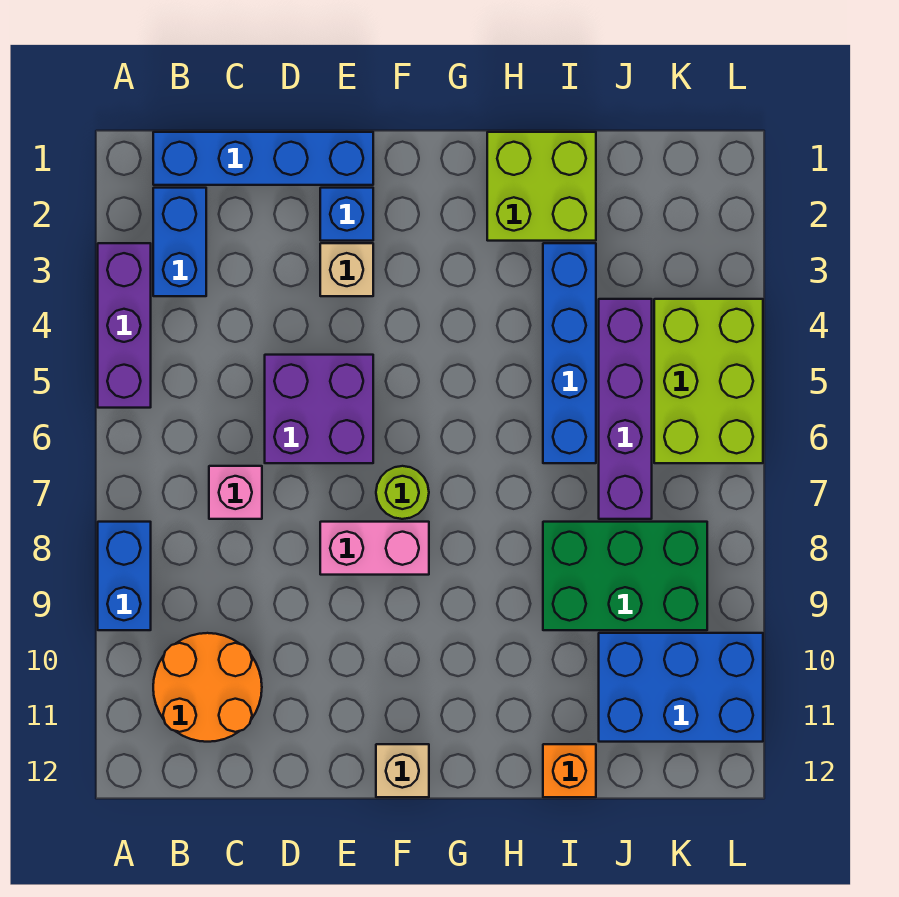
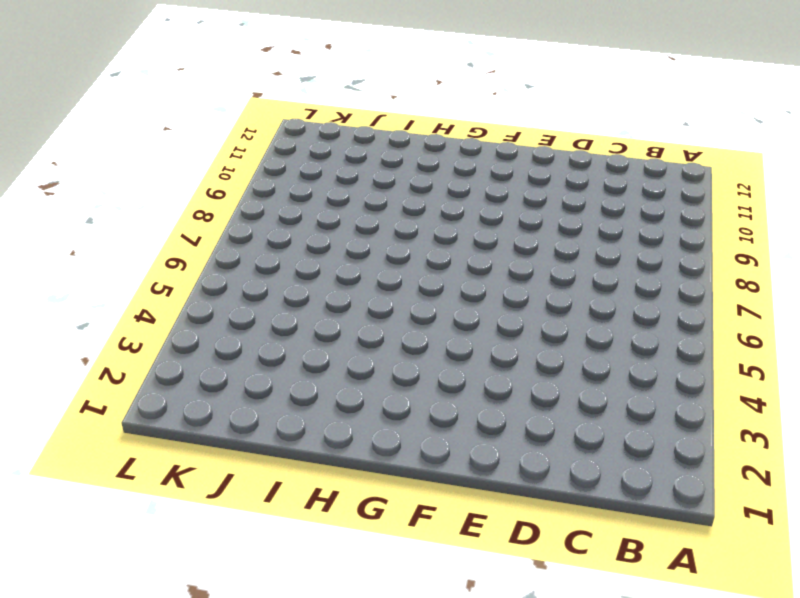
none -> purple brick A3:A5 level 1
none -> blue brick A8:A9 level 1
none -> blue brick B1:E1 level 1

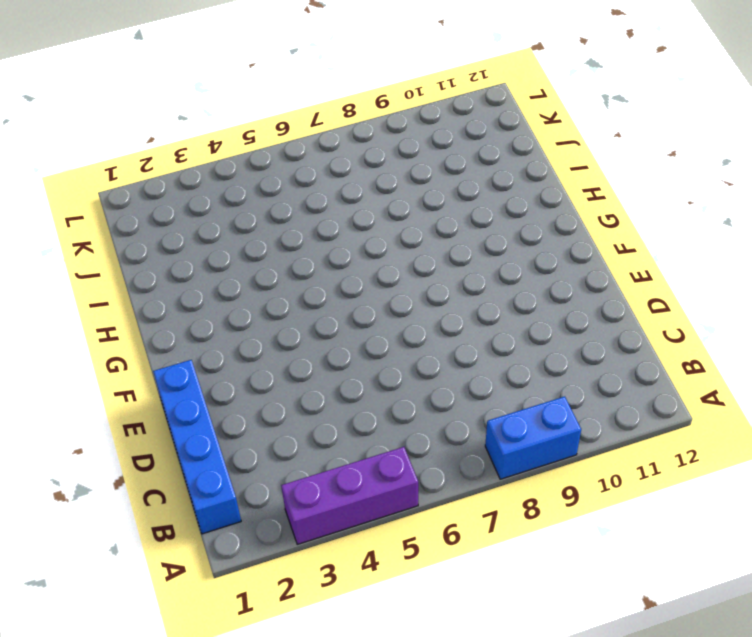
none -> blue brick B2:B3 level 1
none -> orange round brick B10:C11 level 1
none -> pink brick C7 level 1

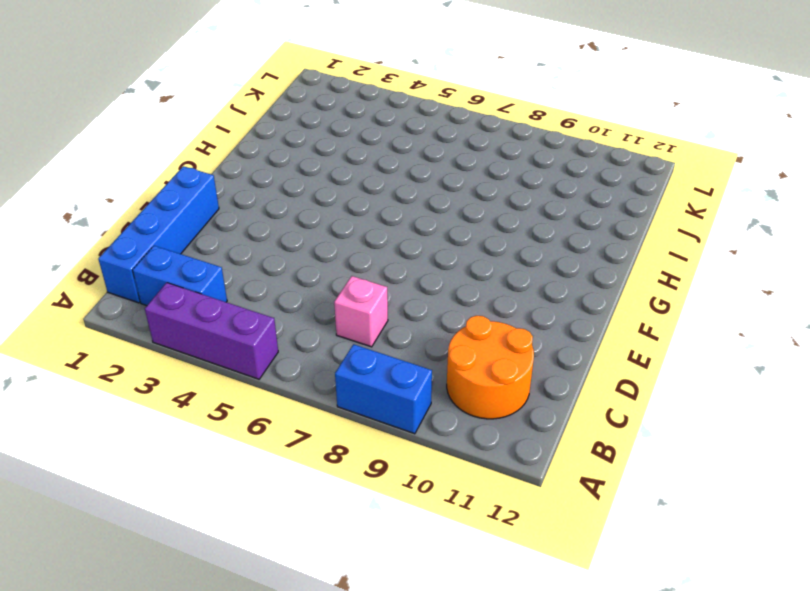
none -> purple brick D5:E6 level 1
none -> blue brick E2 level 1
none -> tan brick E3 level 1

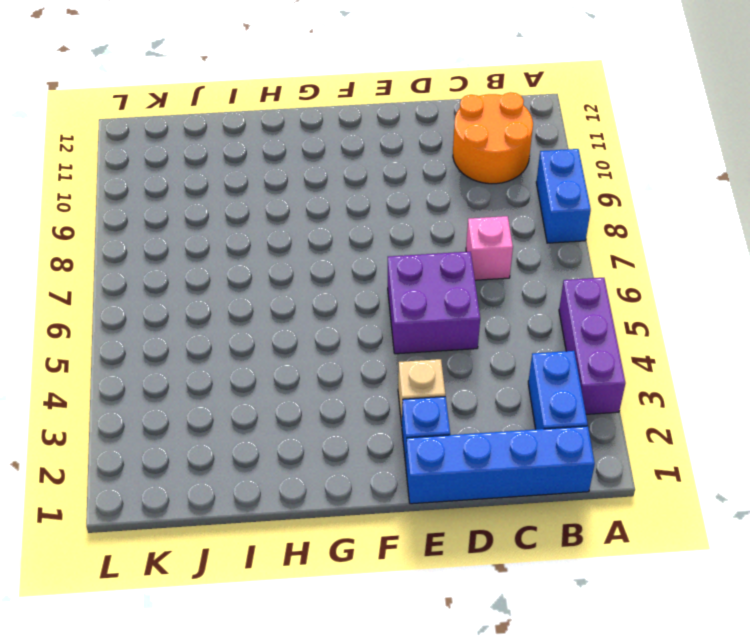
none -> pink brick E8:F8 level 1
none -> lime round brick F7 level 1
none -> tan brick F12 level 1

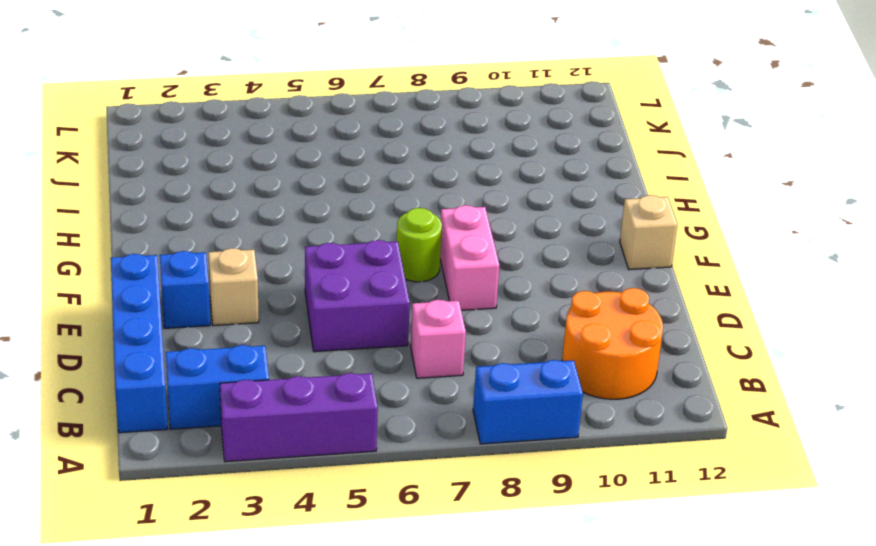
none -> lime brick H1:I2 level 1
none -> blue brick I3:I6 level 1
none -> green brick I8:K9 level 1

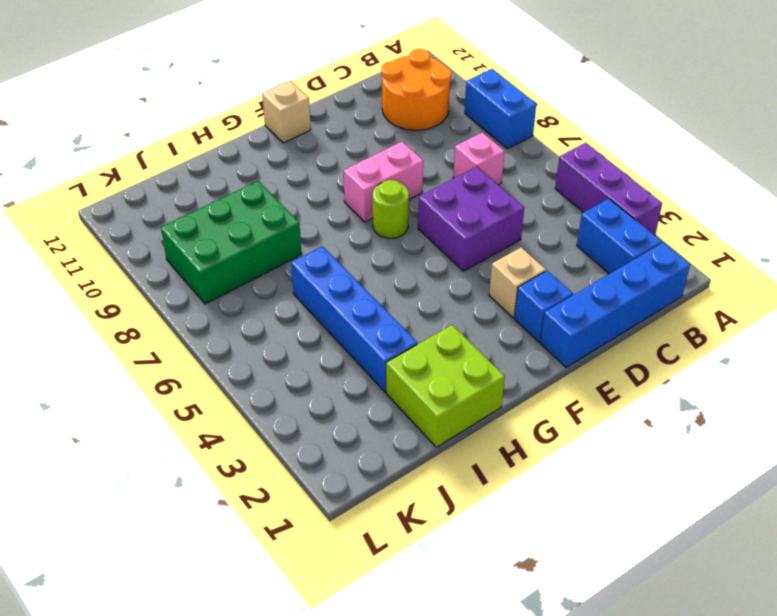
none -> orange brick I12 level 1
none -> purple brick J4:J7 level 1
none -> blue brick J10:L11 level 1

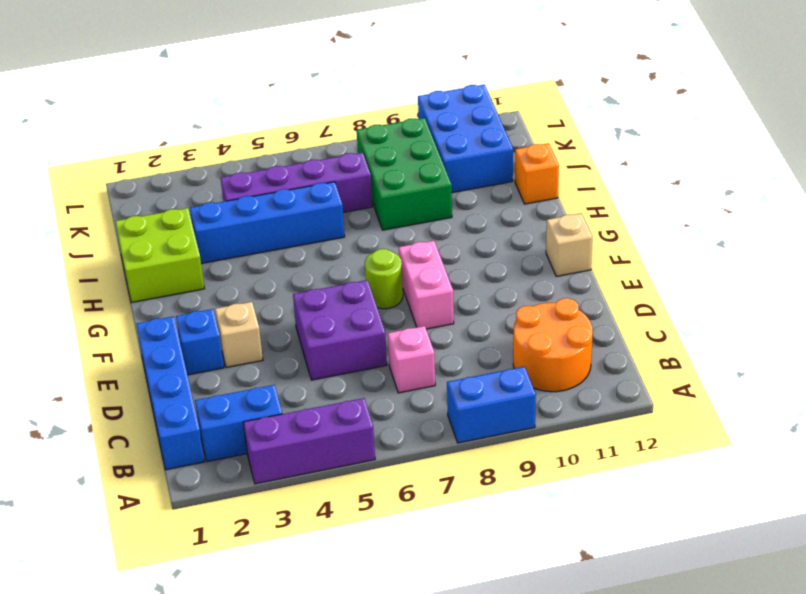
none -> lime brick K4:L6 level 1

